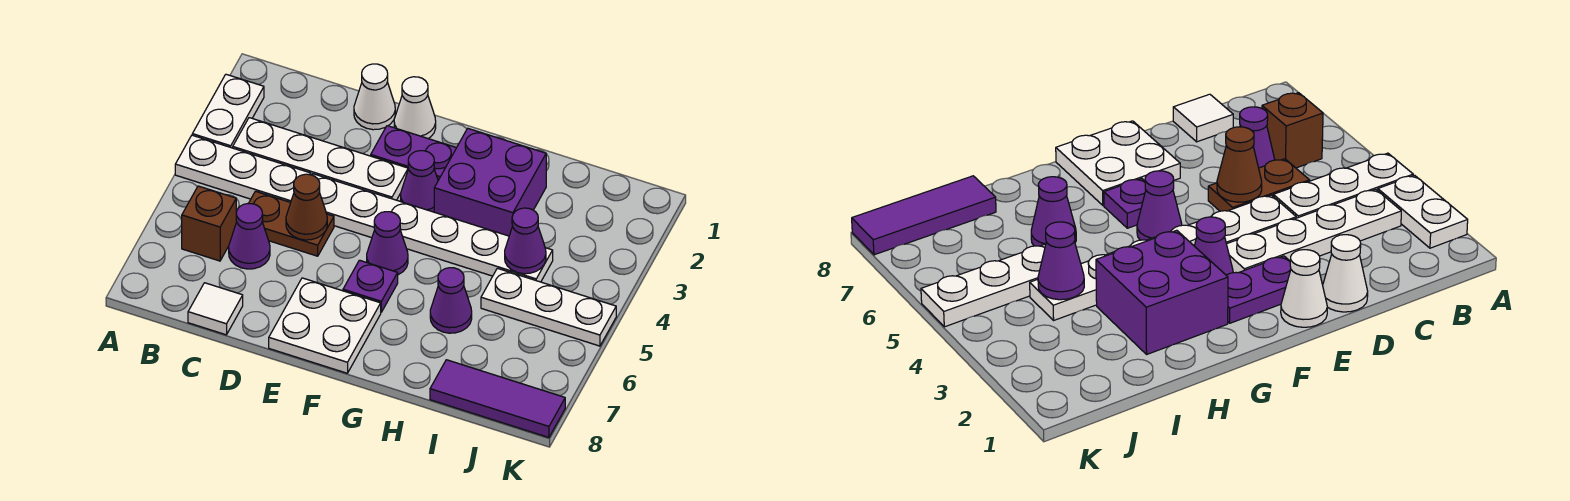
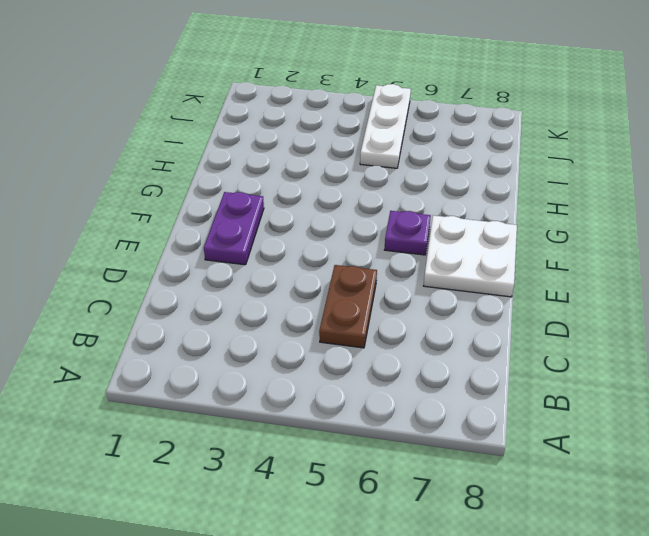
none -> white plate A2:A3 level 1
none -> white plate A4:C4 level 1
none -> white plate B3:E3 level 1

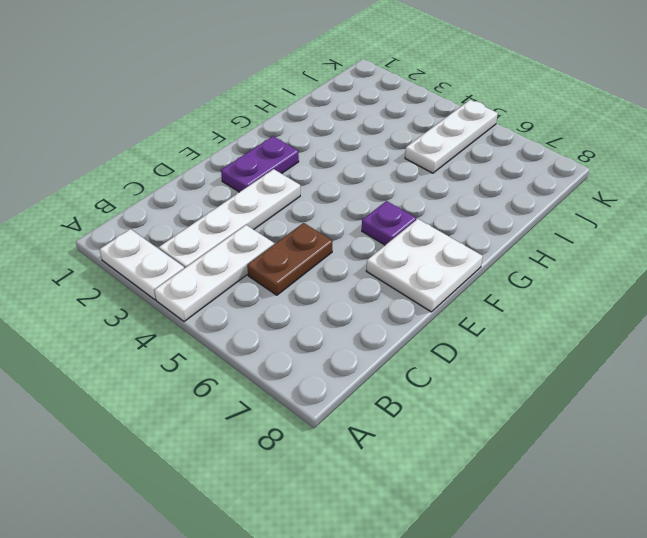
none -> brown brick B6 level 1
none -> purple cone C6 level 1
none -> white tile C8 level 1

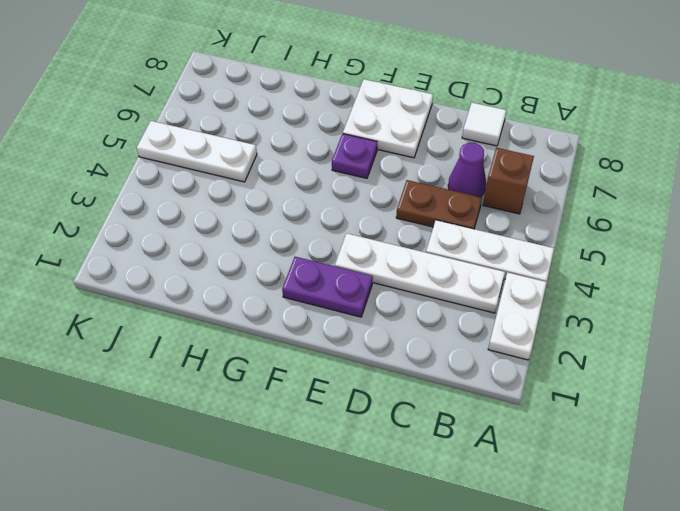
none -> white cone D1 level 1
none -> white plate D4:I4 level 1
none -> white cone E1 level 1

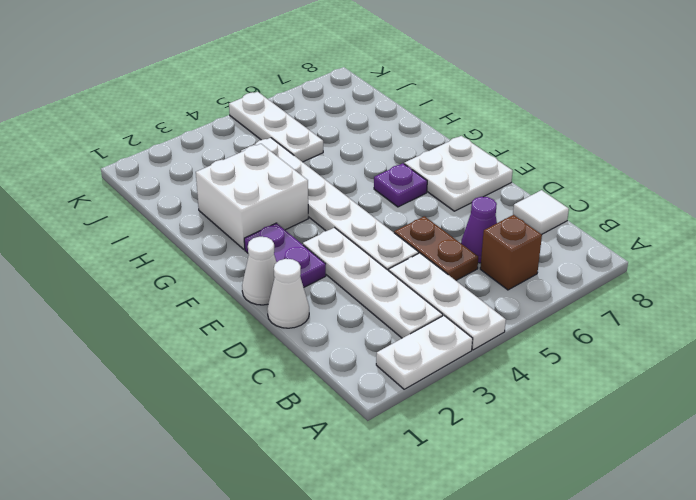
white brick G2:H3 level 1 -> purple brick G2:H3 level 1
none -> purple cone F3 level 1
none -> purple cone F5 level 1
none -> purple cone H6 level 1

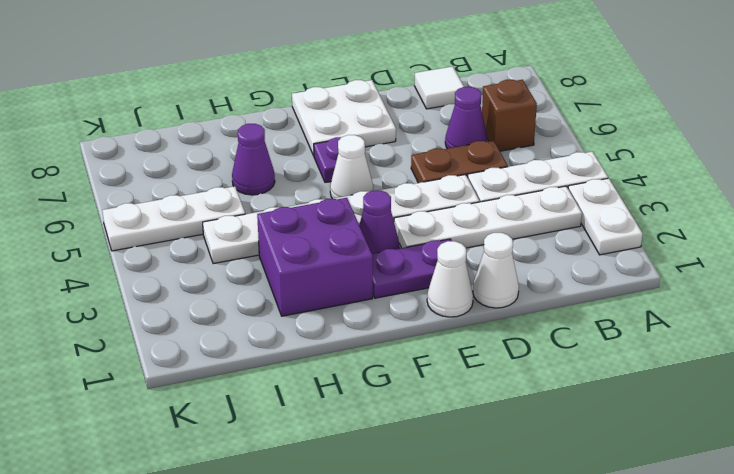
white cone F5 level 1 -> purple cone F5 level 1
none -> purple tile I8:K8 level 1
none -> brown cone D5 level 2
none -> purple cone I4 level 2

